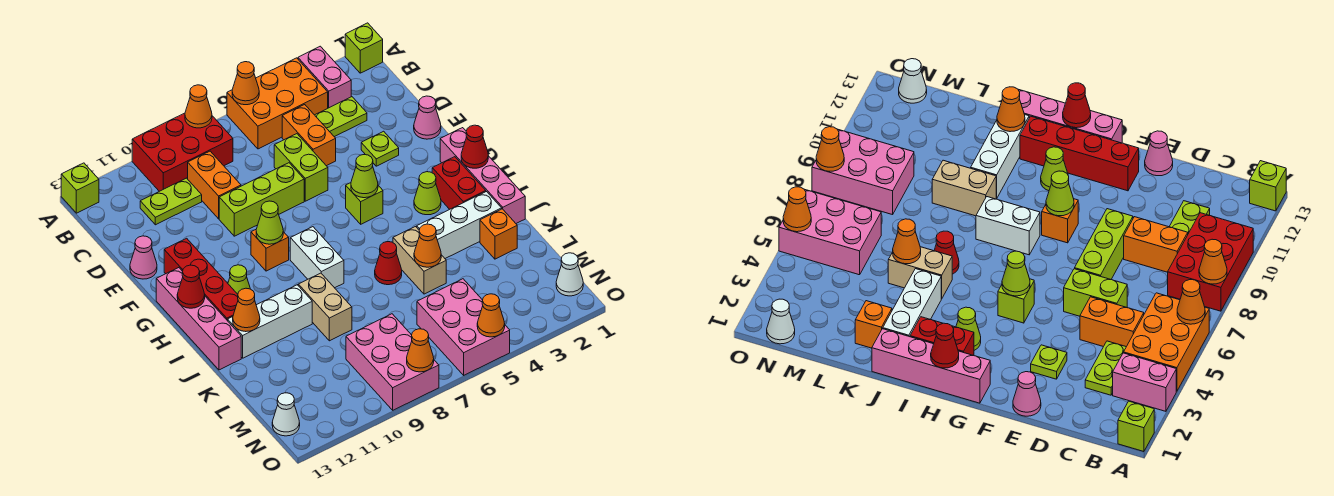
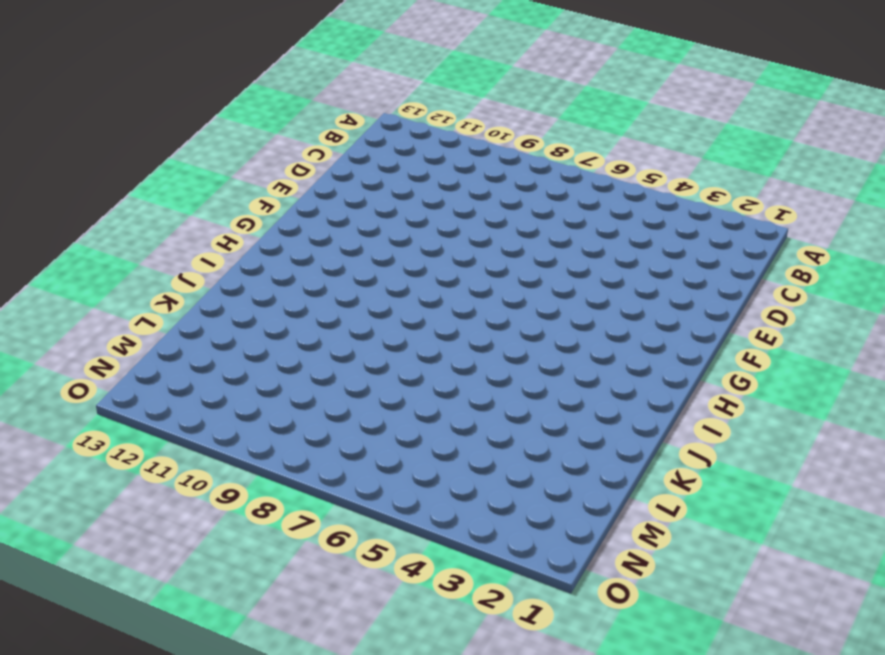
none -> lime brick A1 level 1
none -> pink brick A3:B3 level 1
none -> orange brick A4:B6 level 1
none -> red brick A8:B10 level 1

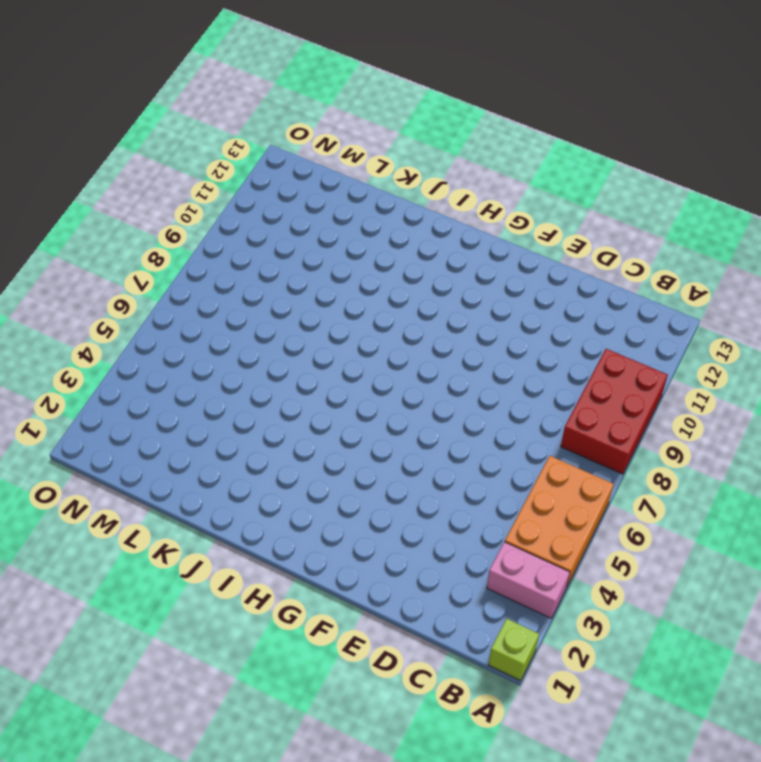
none -> lime brick A13 level 1
none -> lime plate C3:C4 level 1
none -> orange brick C5:D5 level 1
none -> orange brick C9:D9 level 1

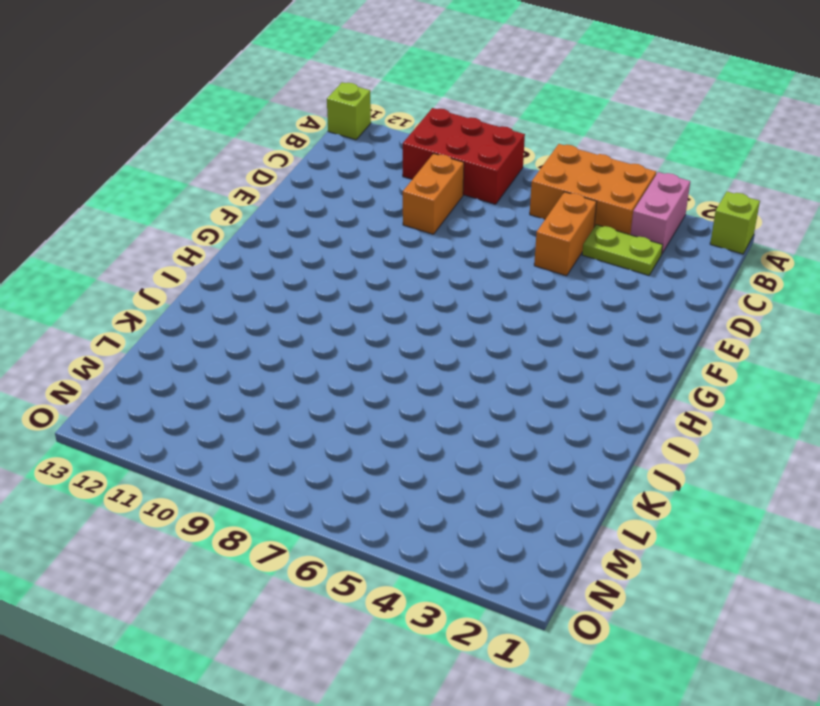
none -> lime plate C10:C11 level 1
none -> lime brick D6:E6 level 1
none -> pink cone E1 level 1
none -> lime plate E3 level 1

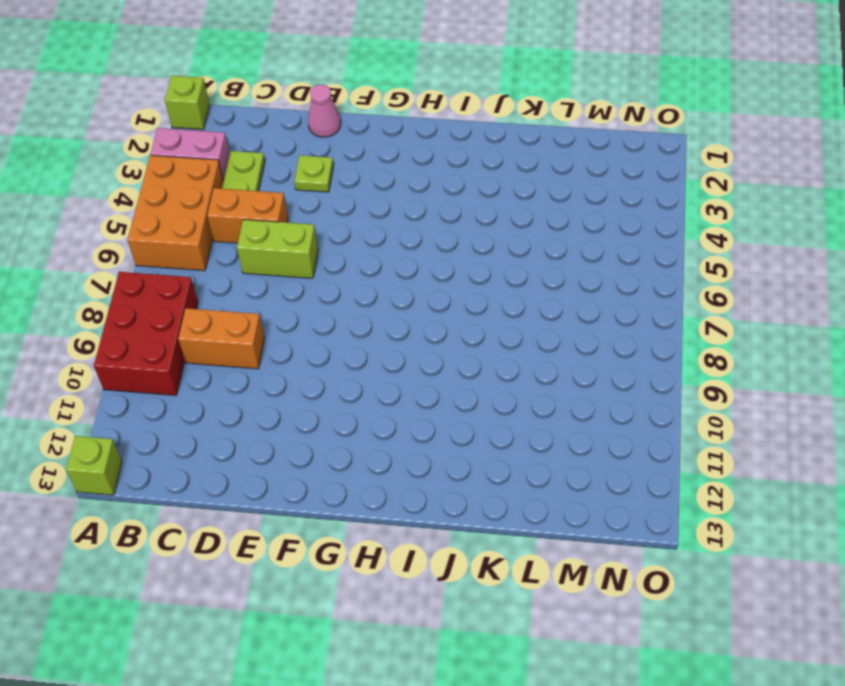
none -> lime plate C10:C11 level 1
none -> lime brick E7:E9 level 1
none -> pink cone E13 level 1
none -> red brick F12:I12 level 1

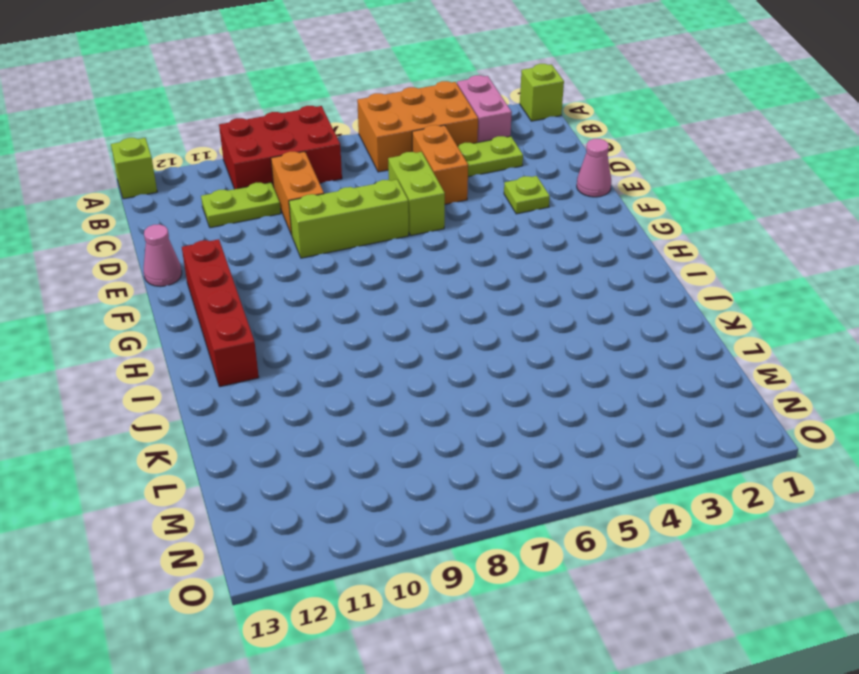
none -> pink brick G1:J1 level 1
none -> lime brick G5 level 1
none -> orange brick G9 level 1
none -> pink brick G13:J13 level 1

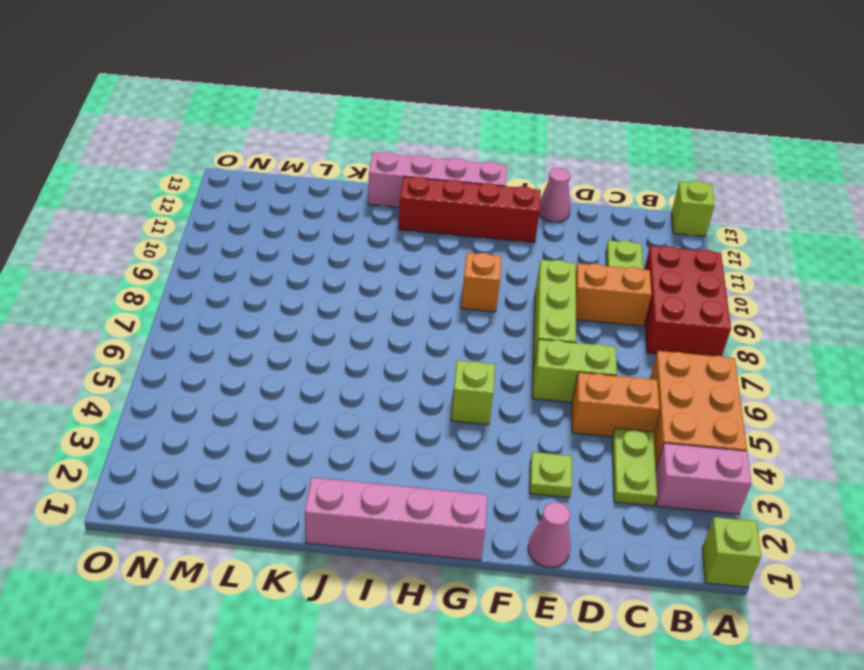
none -> red brick H2:I2 level 1
none -> lime cone H3 level 1
none -> white brick H8:I8 level 1
none -> lime cone H11 level 1

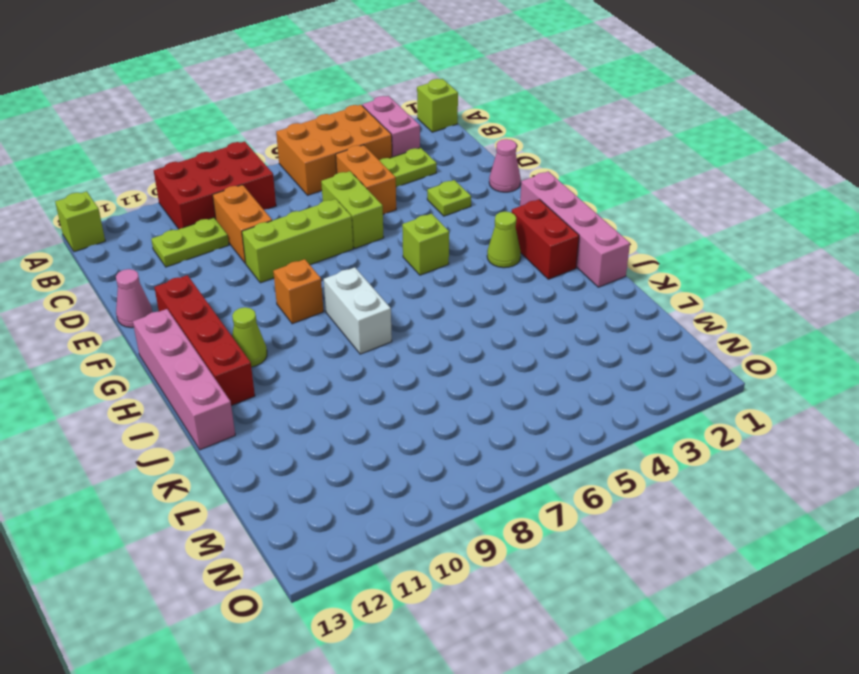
none -> white brick J2:J4 level 1
none -> tan brick J5:K5 level 1
none -> red cone J6 level 1
none -> tan brick J9:K9 level 1

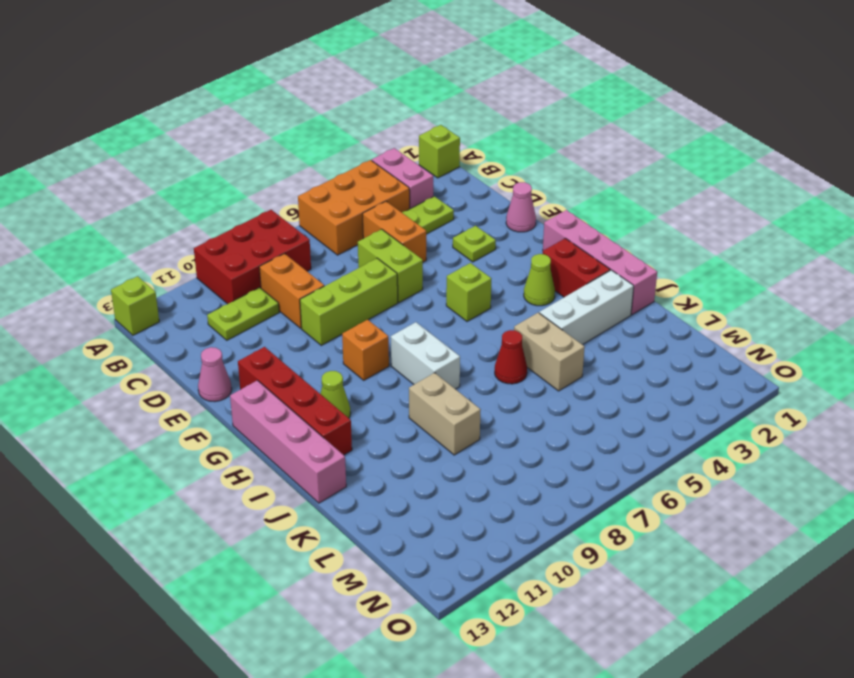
none -> white brick J10:J12 level 1
none -> orange brick K2 level 1
none -> pink brick M5:O6 level 1
none -> pink brick M8:O9 level 1

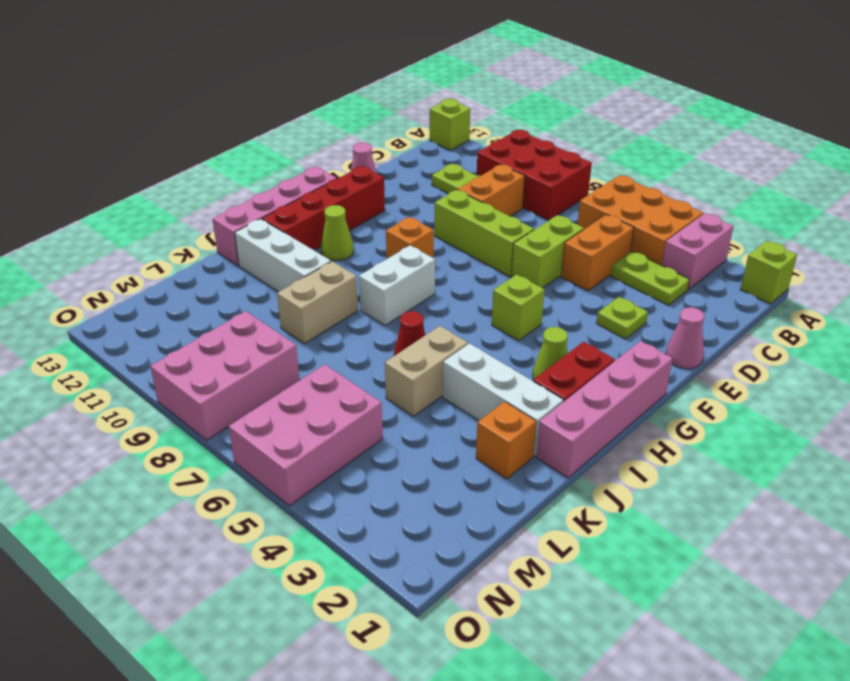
none -> white cone N1 level 1
none -> white cone N13 level 1
none -> orange cone A6 level 2
none -> orange cone A8 level 2

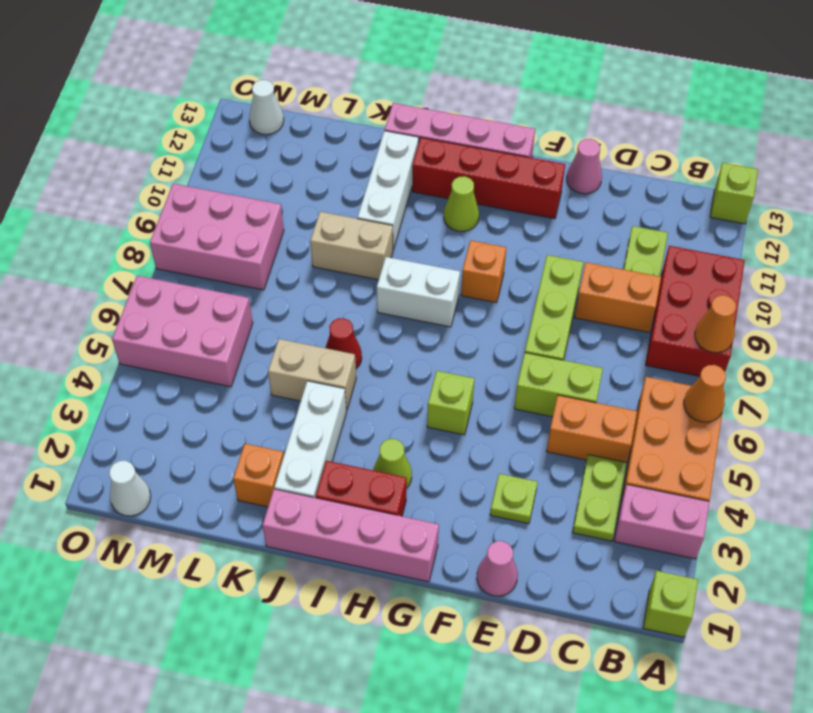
none -> lime cone G5 level 2
none -> lime cone G9 level 2
none -> red cone H1 level 2
none -> red cone H13 level 2

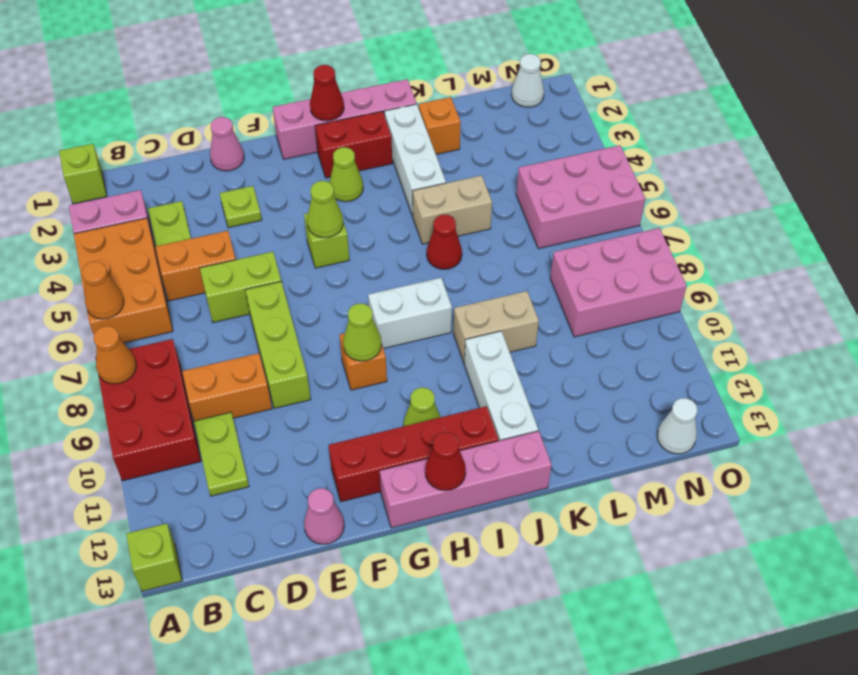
none -> orange cone J12 level 2
none -> orange cone K5 level 2
none -> orange cone O5 level 2
none -> orange cone O8 level 2

